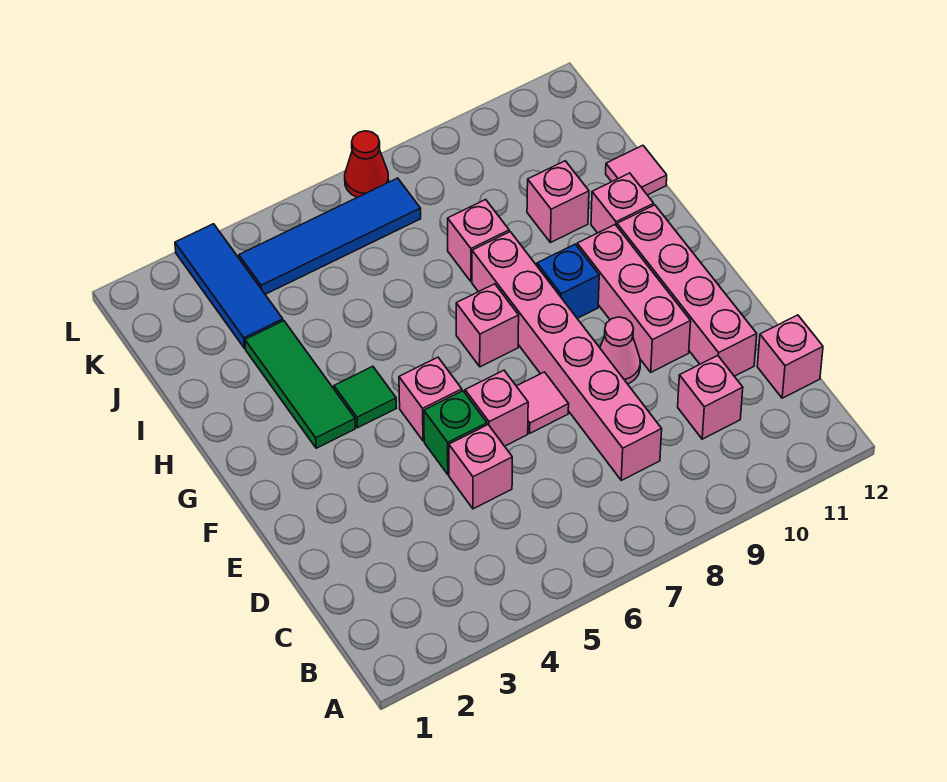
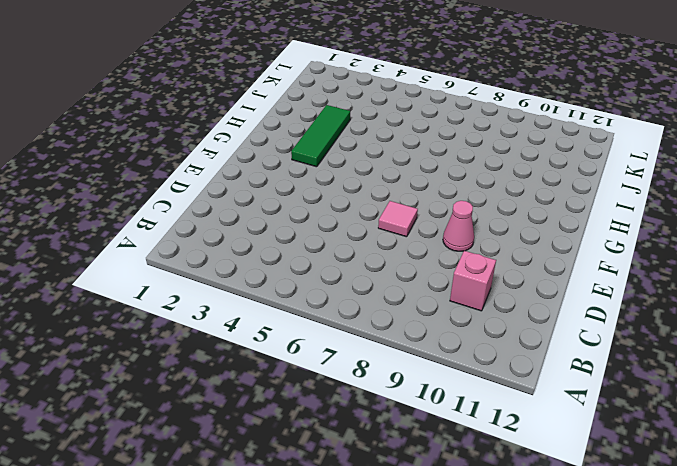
none -> pink brick C8:H8 level 1
none -> pink brick C12 level 1
none -> pink brick D5 level 1

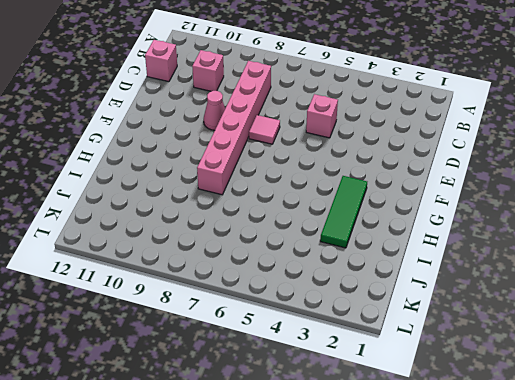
none -> pink brick D11:G11 level 1
none -> green brick E5 level 1
none -> pink brick E6 level 1

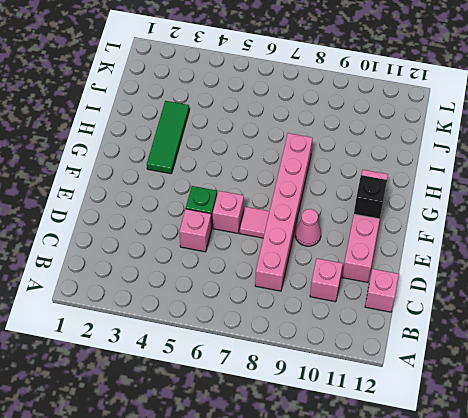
black brick F11 level 2 -> none
none -> pink brick E10:G10 level 1
none -> pink brick F5 level 1
none -> green tile G4 level 1

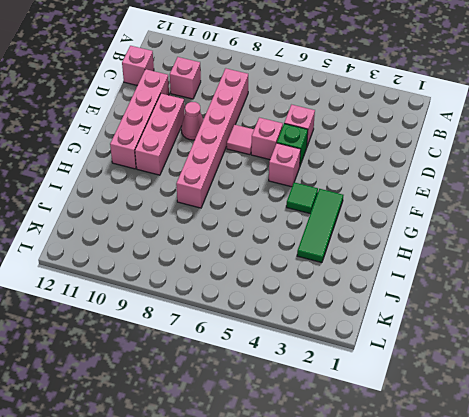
none -> pink brick G7 level 1
none -> blue brick G9 level 1
none -> pink brick H11 level 1

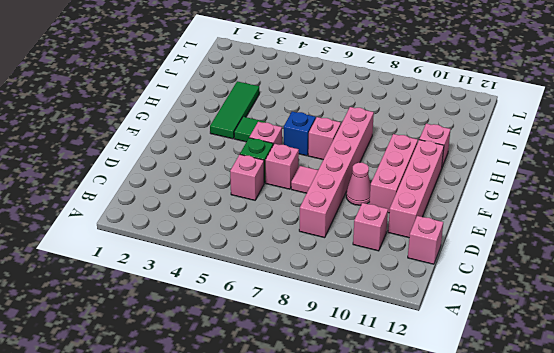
blue brick G6 level 1 -> blue brick G9 level 1
none -> pink brick I8 level 1
none -> pink brick I10 level 1
none -> pink tile I12 level 1

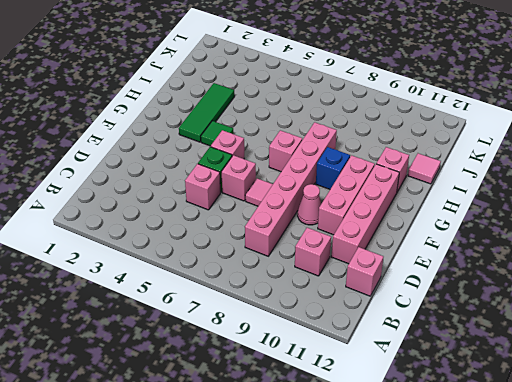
none -> pink brick I8 level 1
none -> pink brick I10 level 1
none -> blue tile J3:L3 level 1

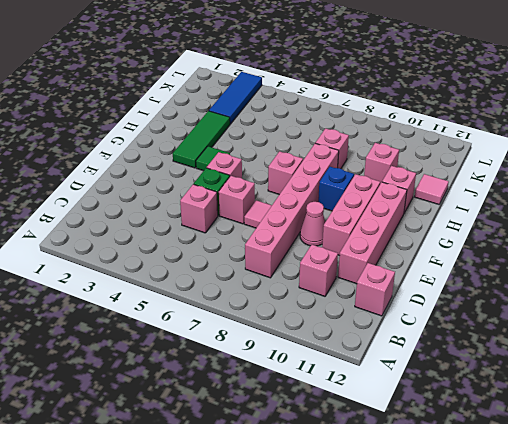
none -> blue tile K4:K7 level 1
none -> red cone L7 level 1

